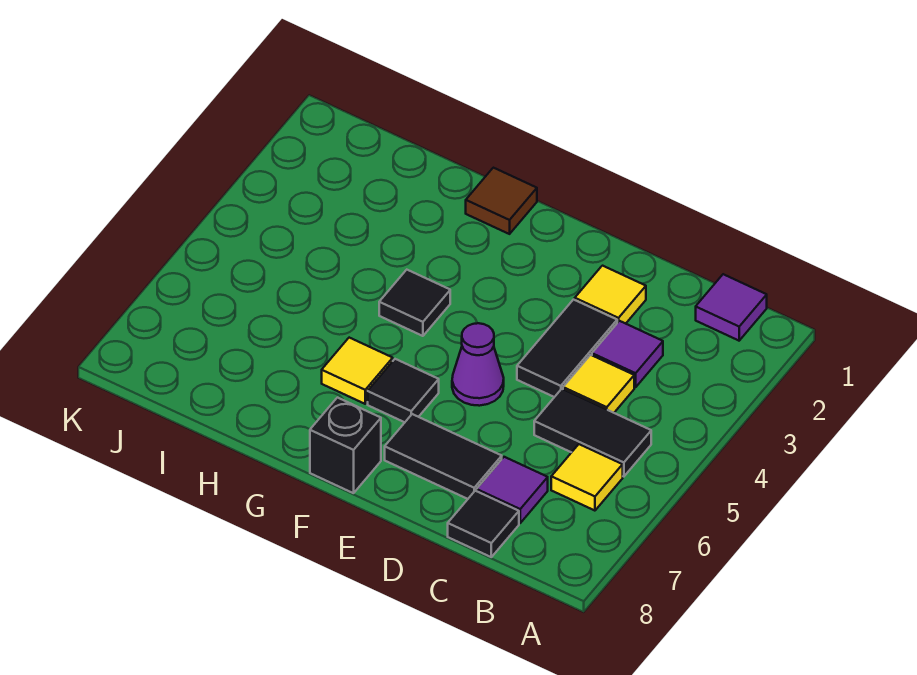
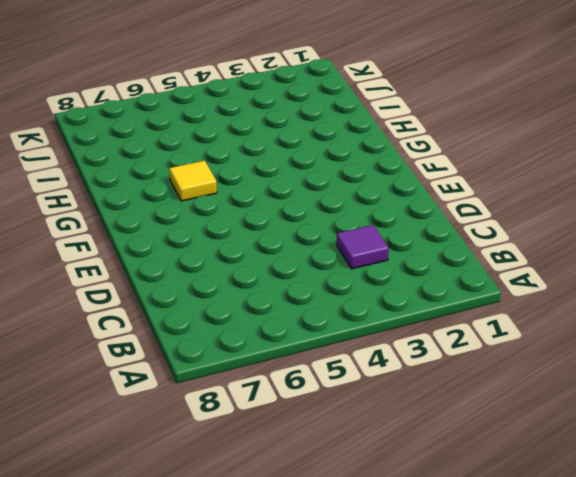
none -> purple tile B1 level 1
none -> black tile B5:C5 level 1
none -> yellow tile B6 level 1

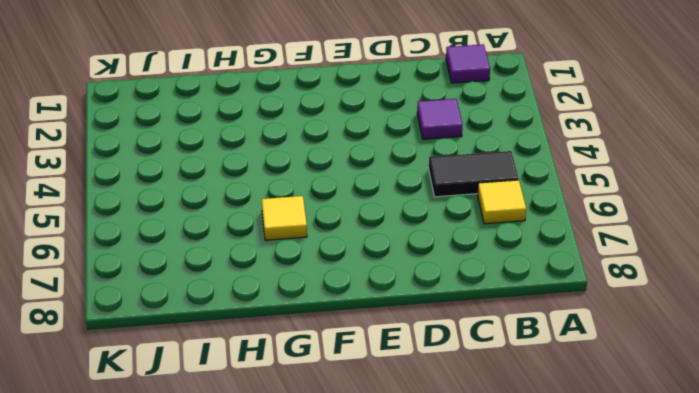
none -> yellow tile C4 level 1
none -> purple tile C7 level 1
none -> black tile C8 level 1

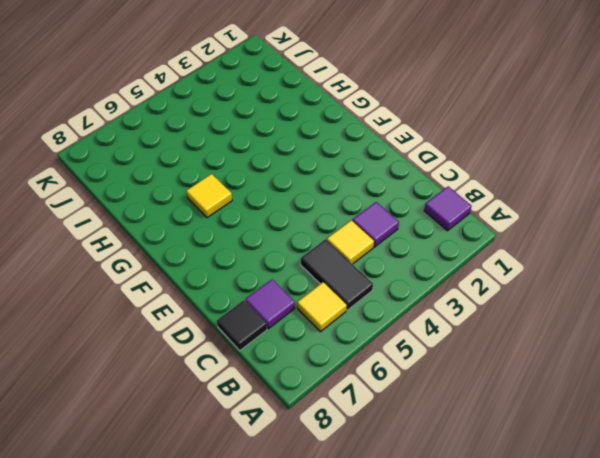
none -> yellow tile D2 level 1
none -> black tile D3:D4 level 1
none -> black tile D7:E7 level 1

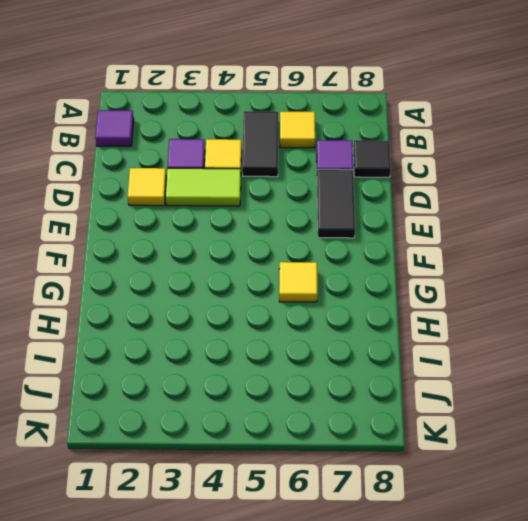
lime tile D3:D4 level 1 -> black tile D3:D4 level 1
none -> purple cone E5 level 1
none -> black tile F6 level 1
none -> black brick F8 level 1

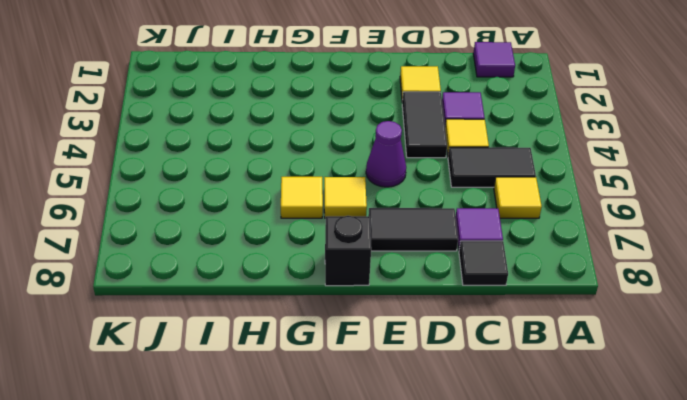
yellow tile F6 level 1 -> black tile F6 level 1
none -> brown tile G1 level 1
none -> black tile G4 level 1

